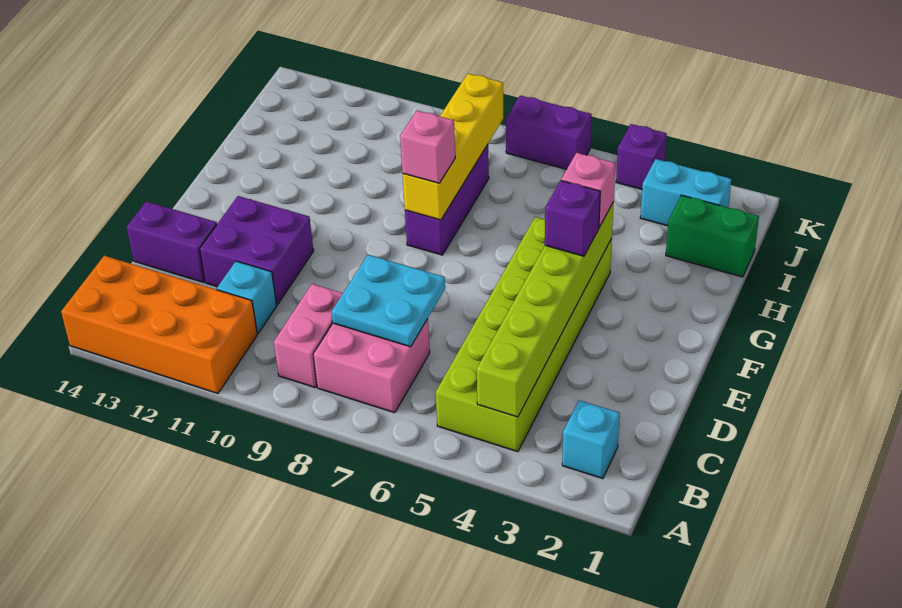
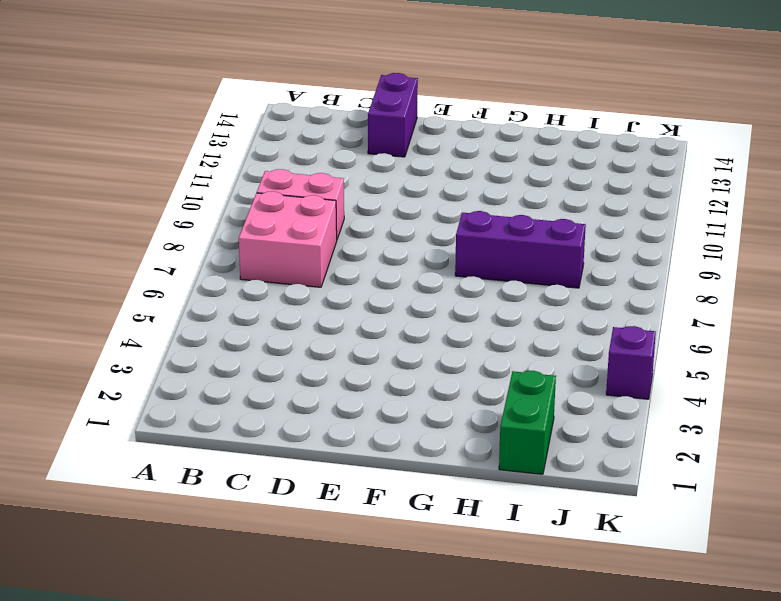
none -> orange brick A11:B14 level 1
none -> cyan brick B2 level 1
none -> lime brick B4:G5 level 1

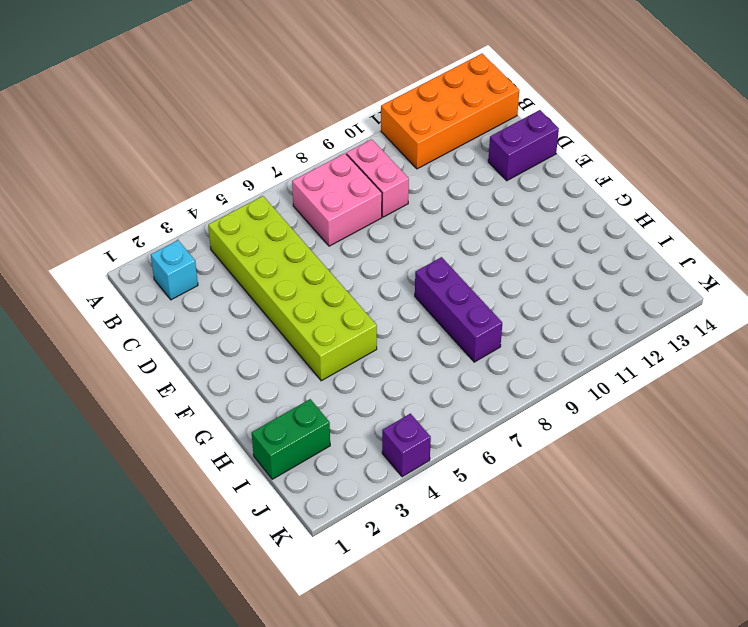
none -> cyan brick C11 level 1
none -> purple brick D11:E12 level 1
none -> cyan brick J2:J3 level 1

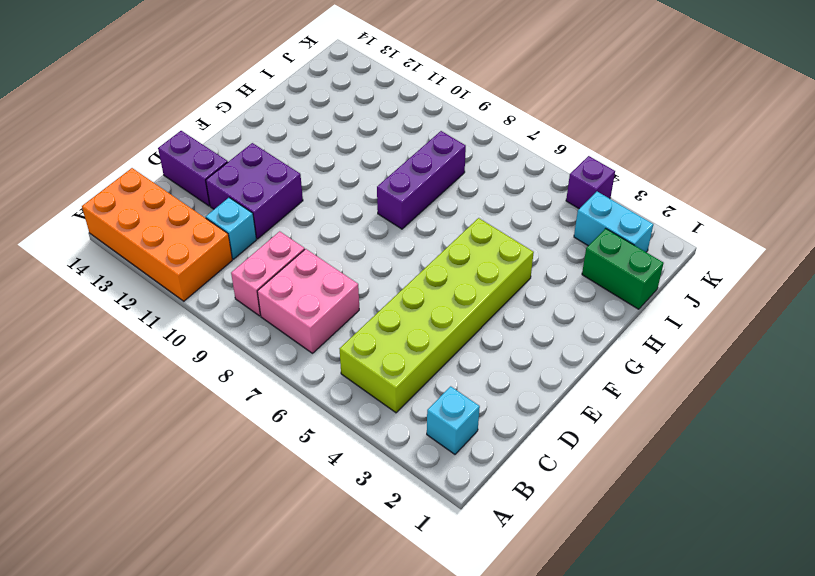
none -> purple brick K6:K7 level 1
none -> lime brick B4:G4 level 2
none -> cyan plate C7:D8 level 2

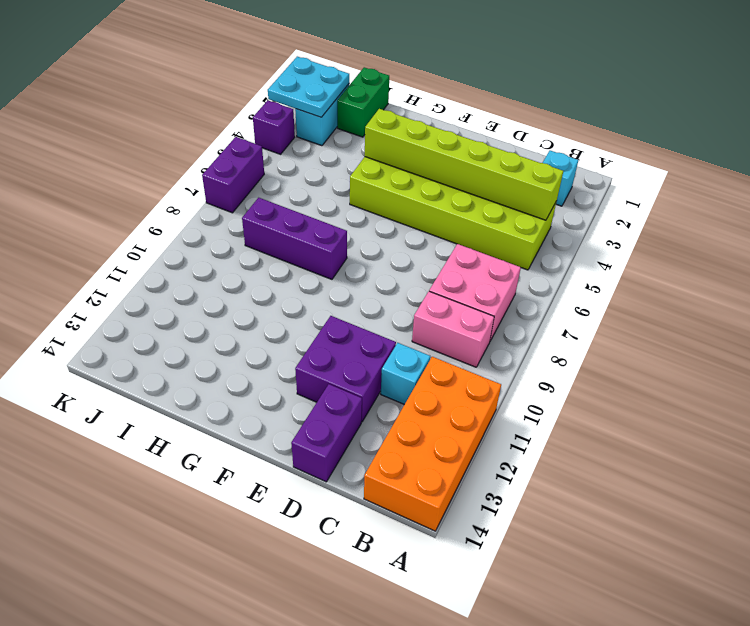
cyan plate J2:K3 level 2 -> cyan plate C7:D8 level 2
none -> yellow brick G8:J8 level 2
none -> purple brick F4 level 3
none -> pink brick G4 level 3

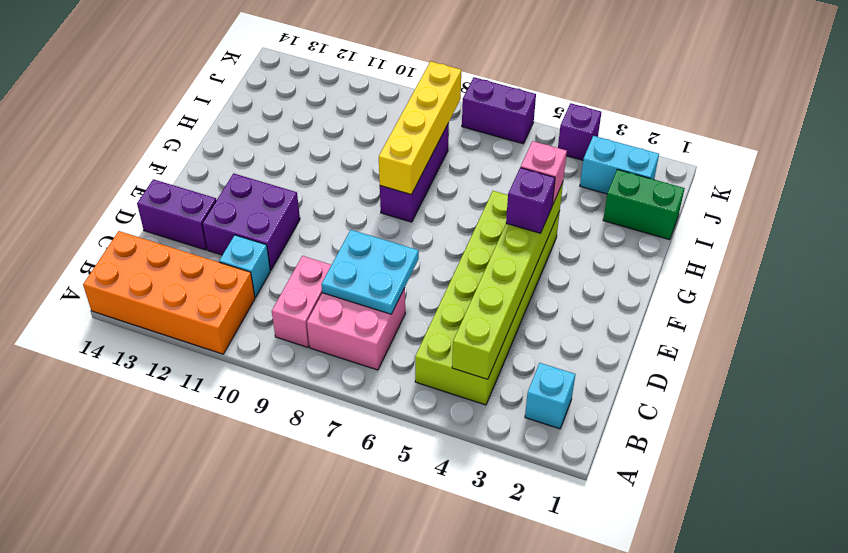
none -> pink brick G8 level 3

